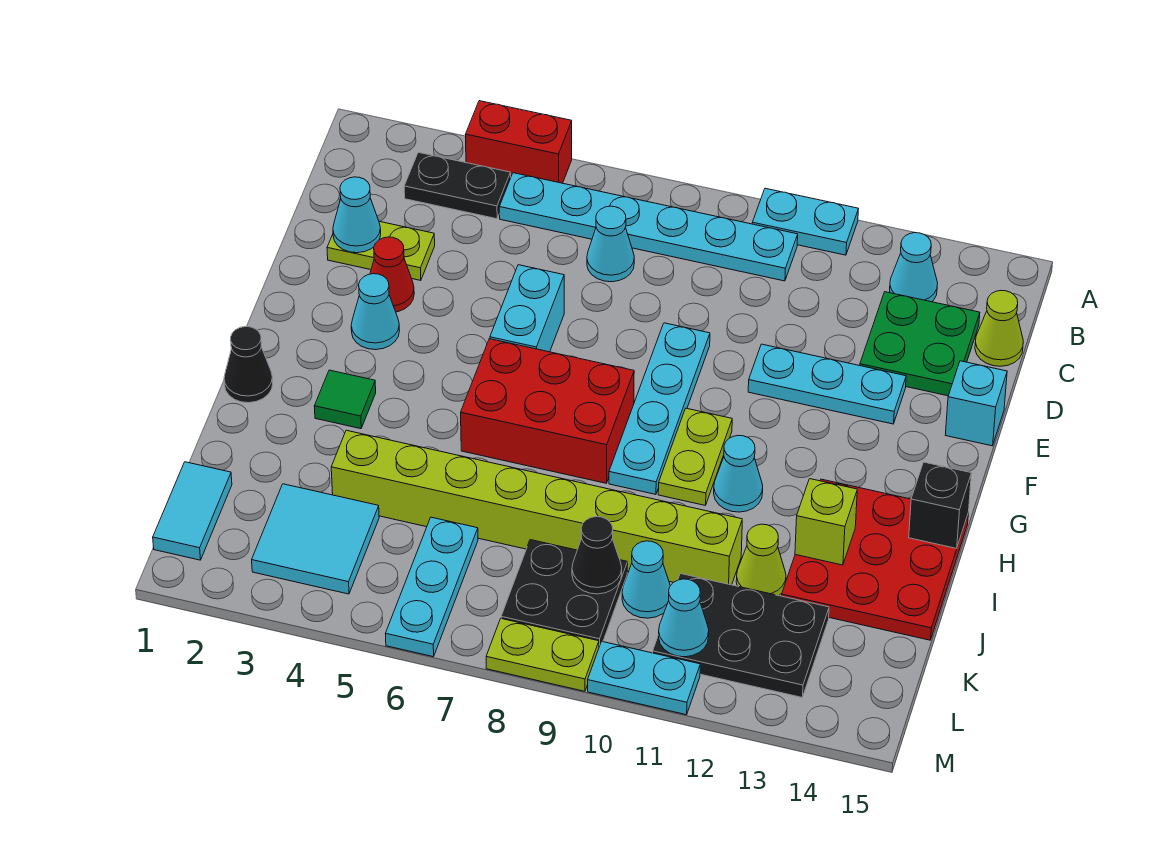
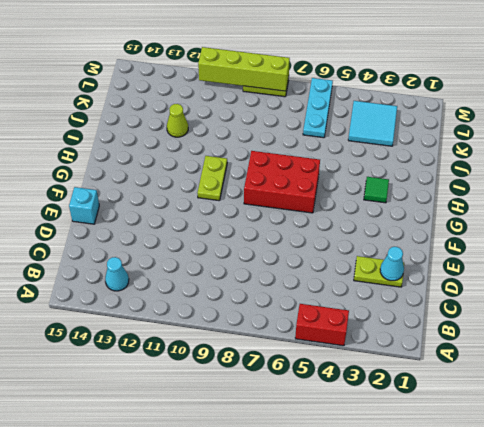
lime brick M8:M11 level 2 -> none
none -> cyan plate A10:A11 level 1
none -> black plate B3:B4 level 1
none -> cyan plate B5:B10 level 1
none -> cyan cone C7 level 1

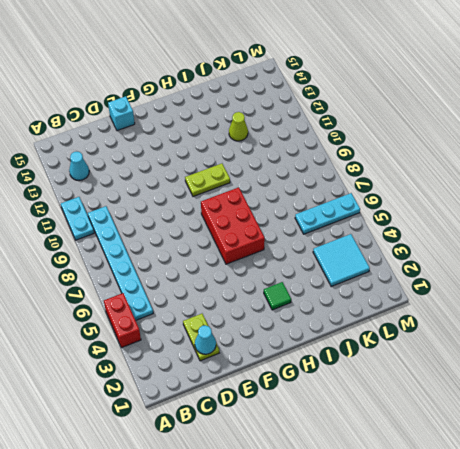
none -> black plate B3:B4 level 1
none -> cyan cone C7 level 1
none -> green plate C13:D14 level 1
none -> lime cone C15 level 1

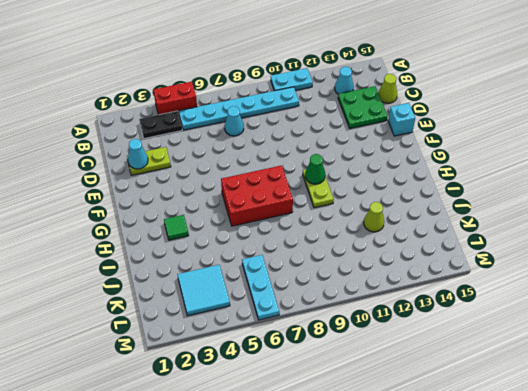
green cone G10 level 2 -> none
none -> red cone E3 level 1
none -> cyan brick E6:F6 level 1
none -> cyan plate E9:H9 level 1
none -> cyan plate E11:E13 level 1

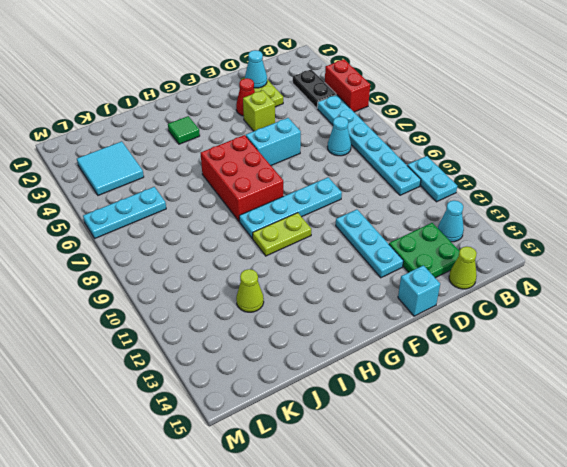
lime brick E4 level 1 -> lime brick I13 level 2
none -> cyan cone F3 level 1
none -> black cone H1 level 1
none -> cyan cone H11 level 1
none -> red plate H13:J15 level 1

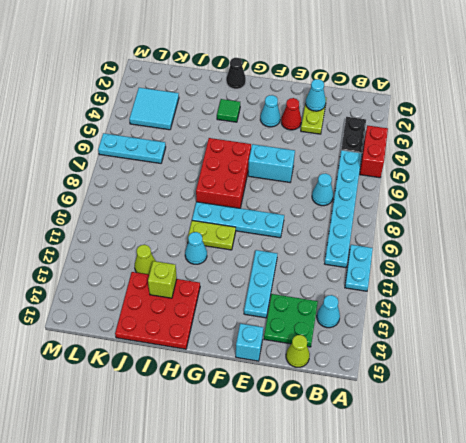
none -> lime brick J4:J11 level 1
none -> cyan tile K1:L1 level 1
none -> black plate K8:L9 level 1
none -> cyan cone K10 level 1

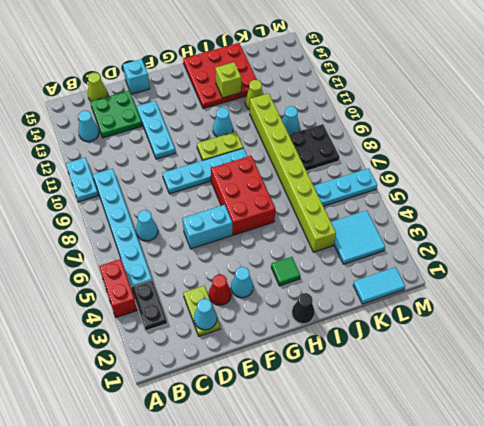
none -> black plate K11:L13 level 1
none -> lime plate M8:M9 level 1
none -> cyan plate M10:M11 level 1
none -> black brick H15 level 2

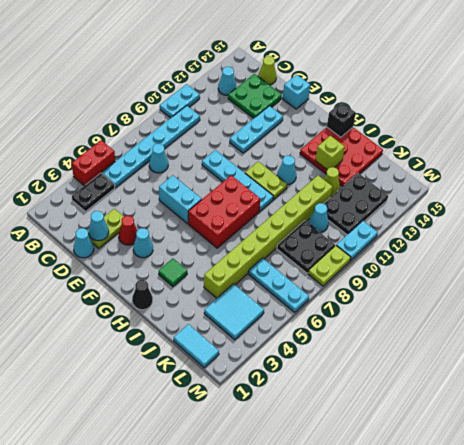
cyan cone D1 level 1 -> cyan cone L11 level 2
none -> black cone K9 level 2

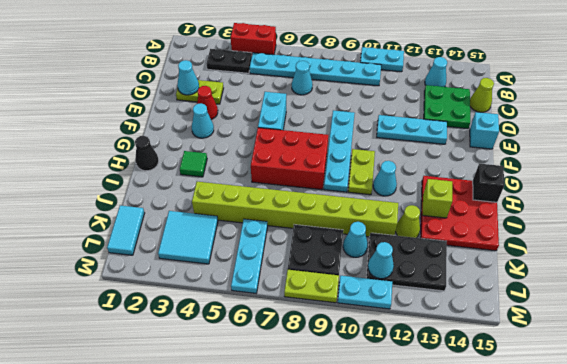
none -> black cone K9 level 2

